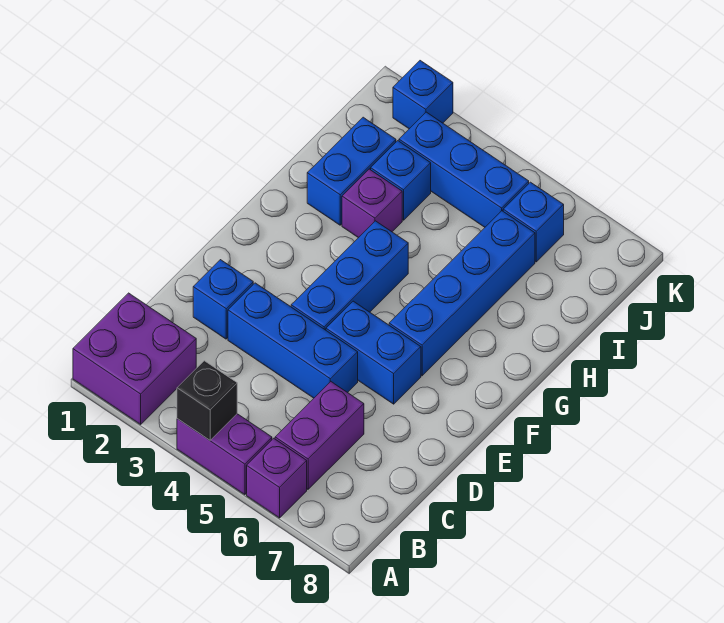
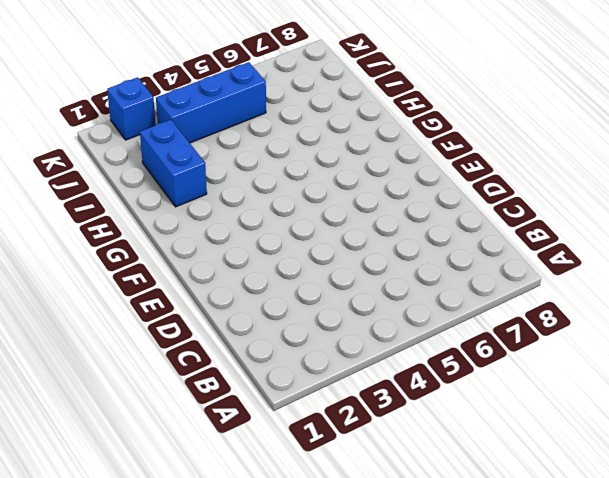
none -> purple brick A1:B2 level 1
none -> purple brick A4:A5 level 1
none -> purple brick A6 level 1

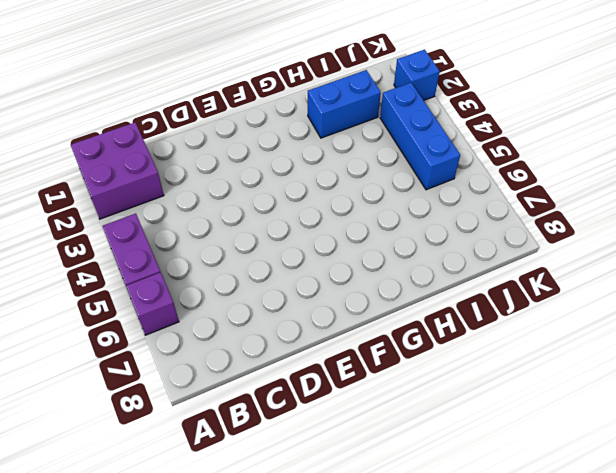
none -> purple brick B6:C6 level 1
none -> blue brick D2 level 1
none -> blue brick D3:D5 level 1

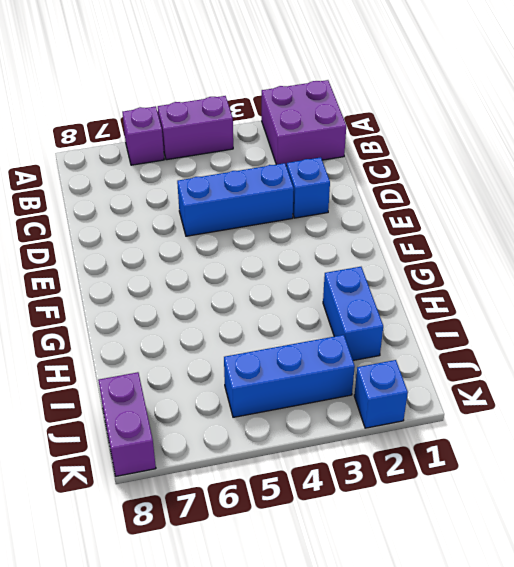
purple brick J8:K8 level 1 -> purple brick B6:C6 level 1
none -> blue brick E4:G4 level 1
none -> blue brick E5:E6 level 1
none -> blue brick F6:I6 level 1

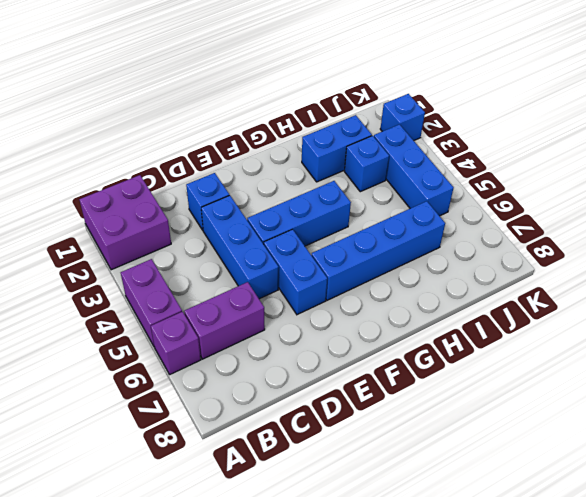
none -> purple brick H3 level 1
none -> blue brick J6 level 1
none -> black brick A4 level 2

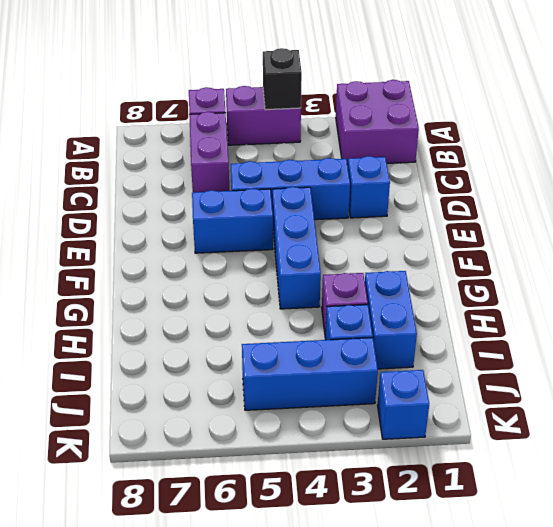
none -> blue brick F6:I6 level 1
none -> blue brick J6 level 1

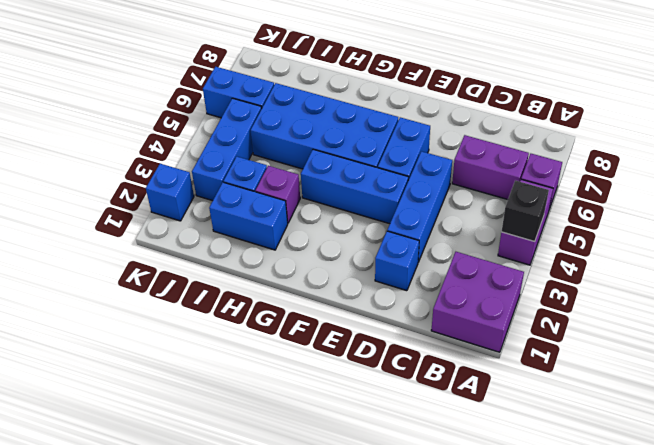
blue brick F5:I6 level 1 -> blue brick F6:I6 level 1
blue brick J6:K6 level 1 -> blue brick J6 level 1

